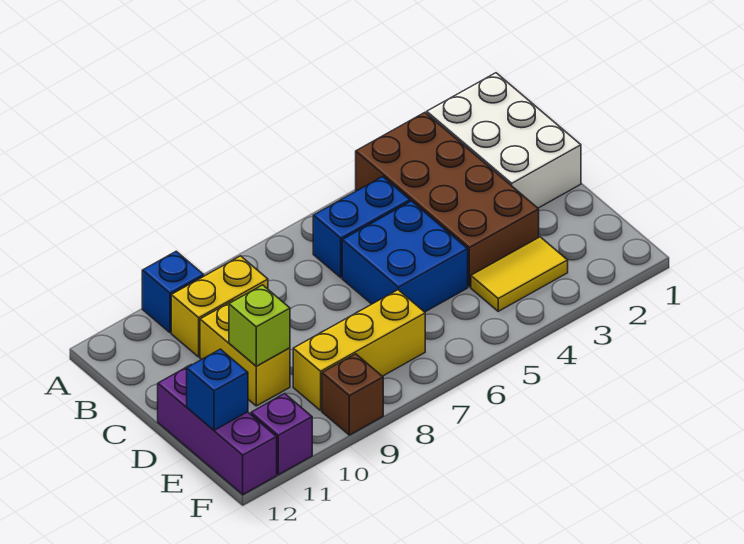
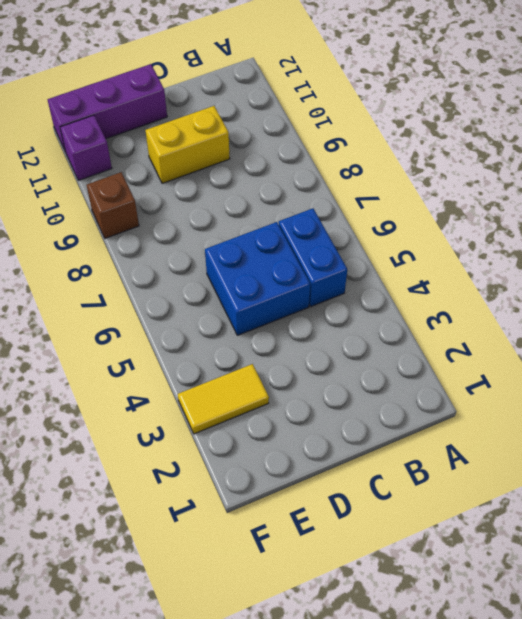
yellow tile E3:F3 level 1 -> yellow tile E3:E4 level 1
none -> white brick A1:C2 level 1
none -> brown brick A3:D4 level 1
none -> blue brick A10 level 1

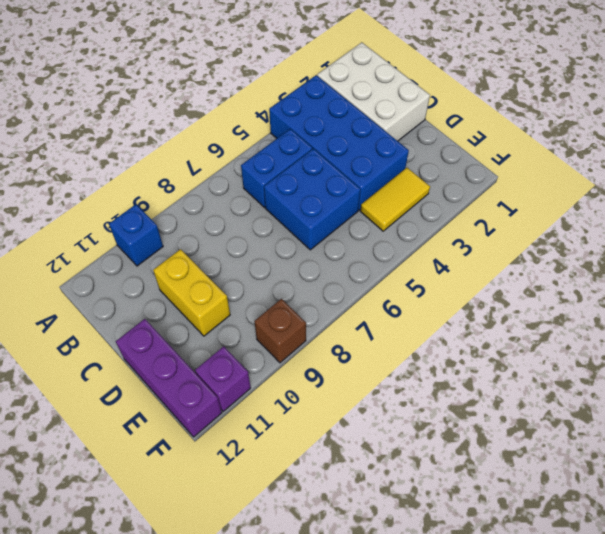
blue brick A3:D4 level 1 -> brown brick A3:D4 level 1
none -> yellow brick B9:B10 level 1
none -> yellow brick E7:E9 level 1
none -> lime brick D10 level 2

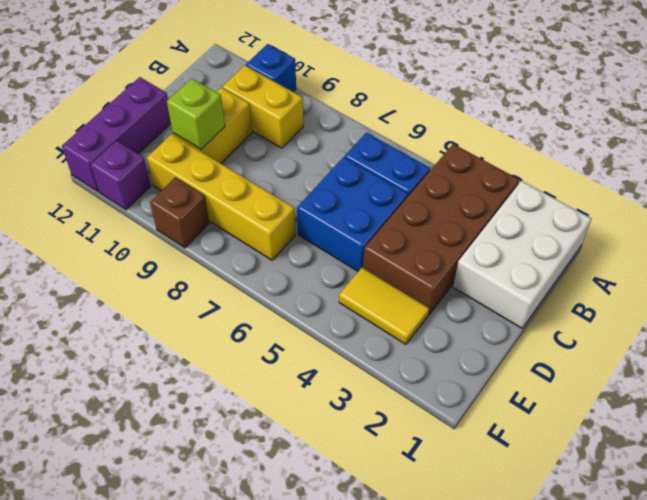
yellow brick E7:E10 level 1 -> yellow brick E7:E9 level 1
none -> blue brick E12 level 2

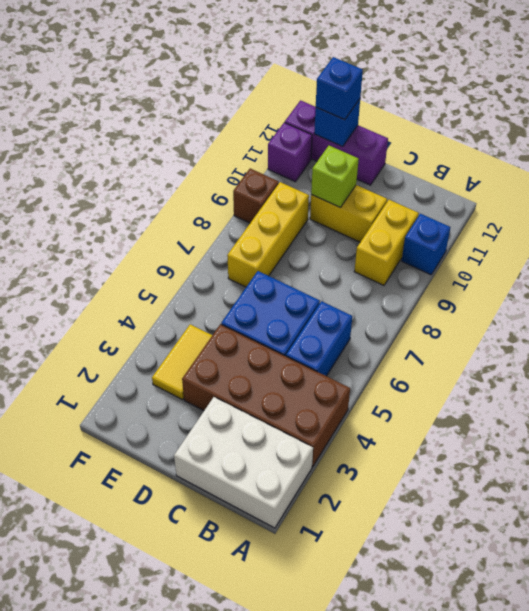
blue brick E12 level 3 -> none

